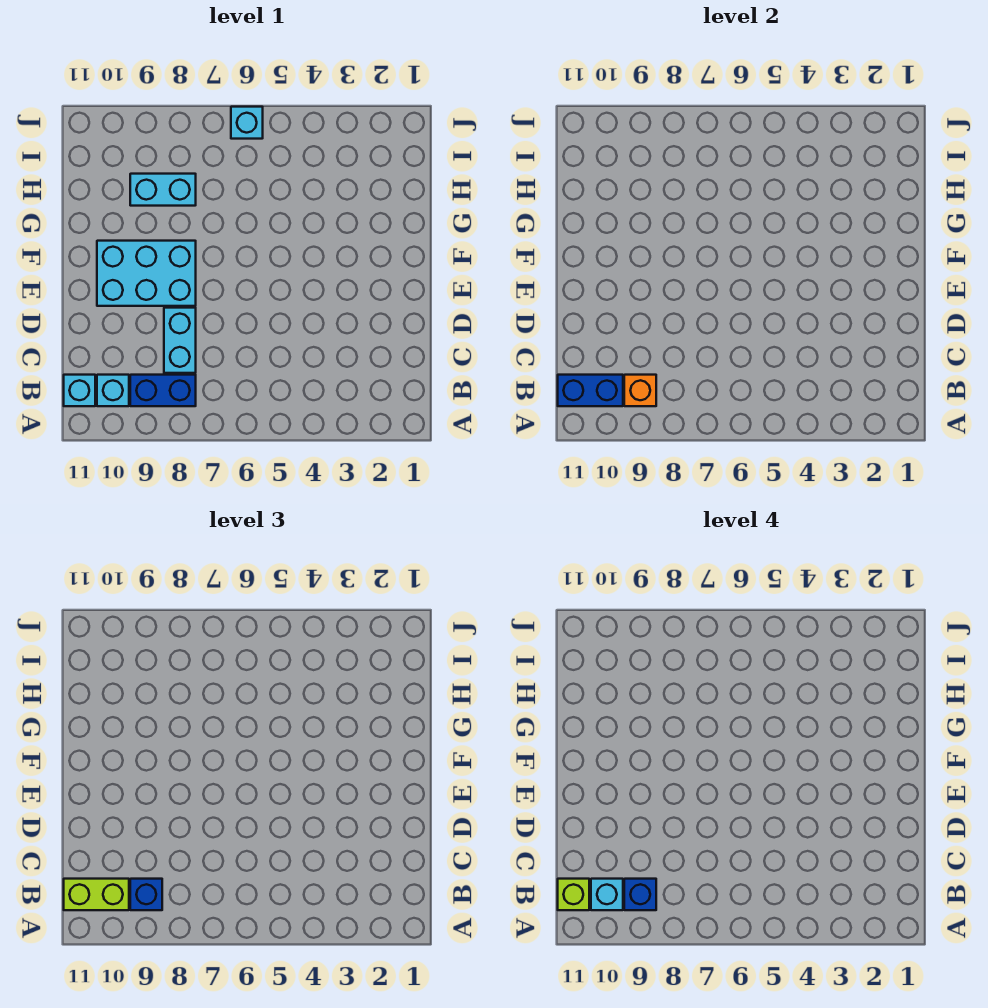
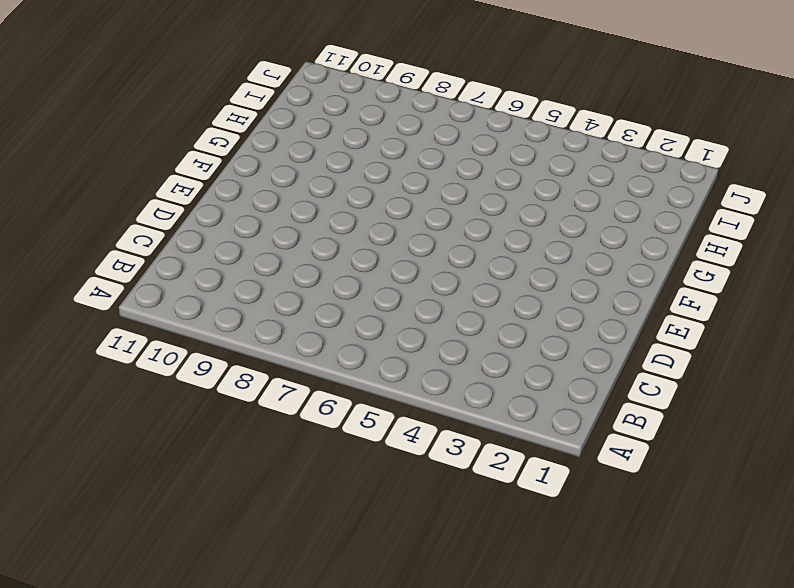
none -> blue brick B8:B9 level 1
none -> cyan brick B10 level 1
none -> cyan brick B11 level 1

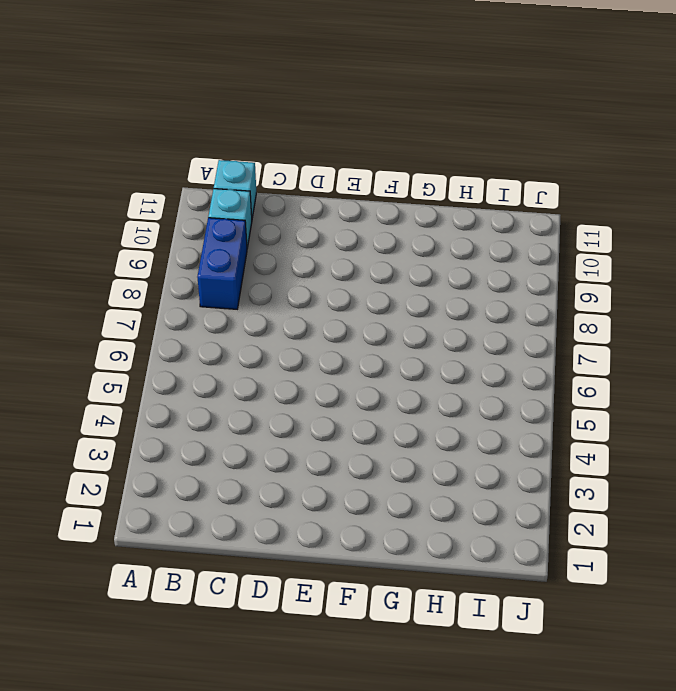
none -> cyan brick C8:D8 level 1
none -> cyan brick E8:F10 level 1
none -> cyan brick H8:H9 level 1

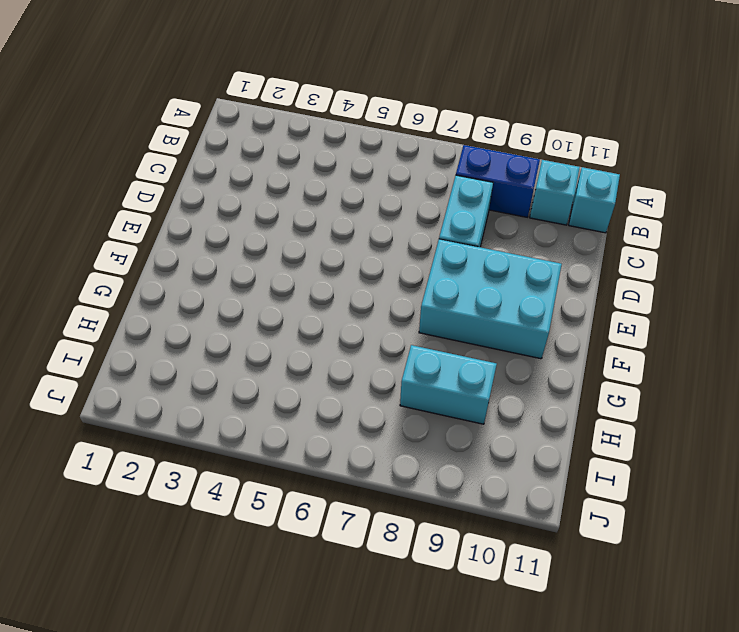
none -> cyan brick J6 level 1
none -> orange brick B9 level 2
none -> blue brick B10:B11 level 2

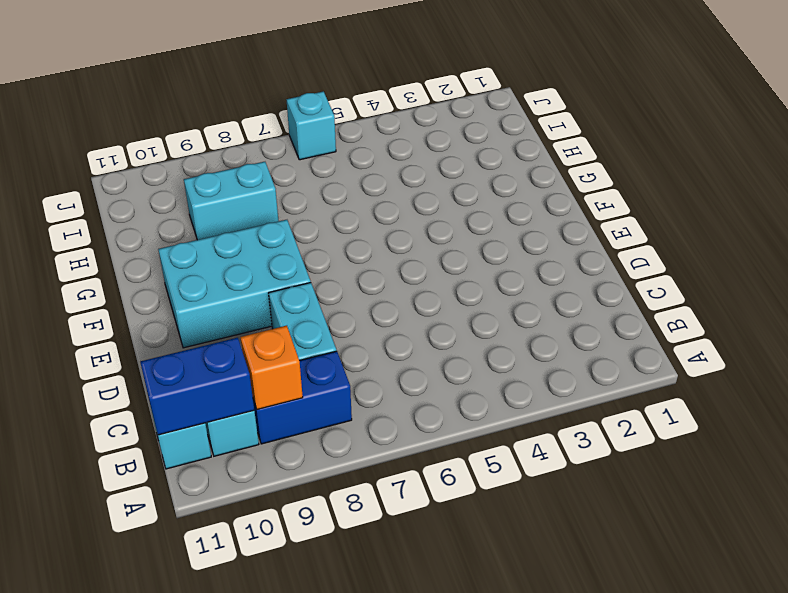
none -> blue brick B9 level 3
none -> lime brick B10:B11 level 3
none -> blue brick B9 level 4

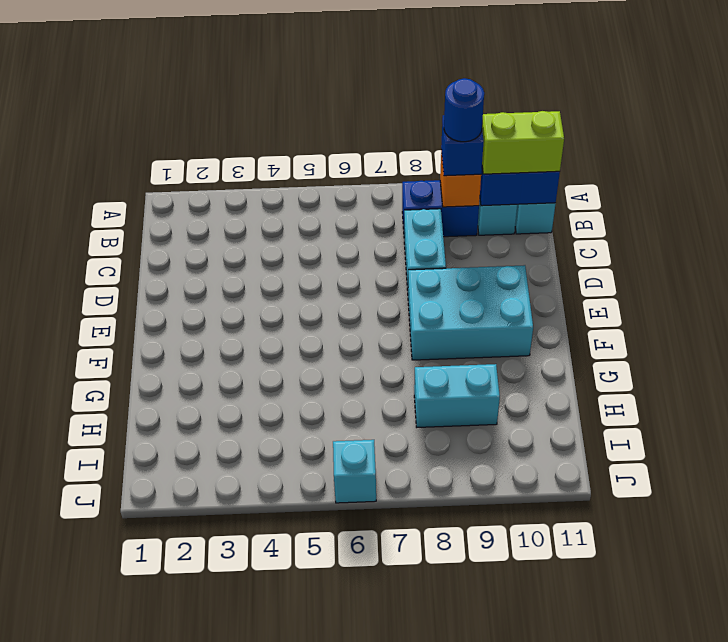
blue round brick B9 level 4 -> blue brick B9 level 4
none -> cyan brick B10 level 4
none -> lime brick B11 level 4

